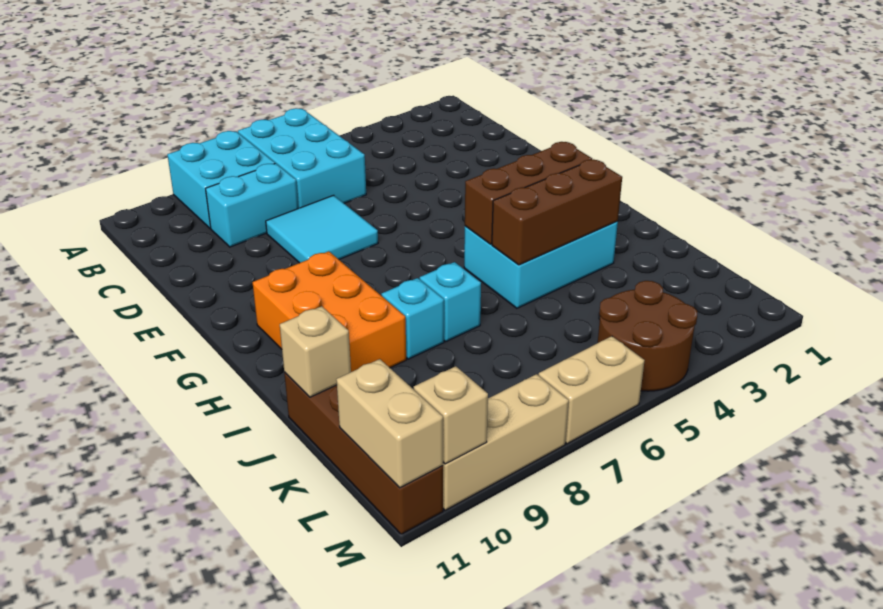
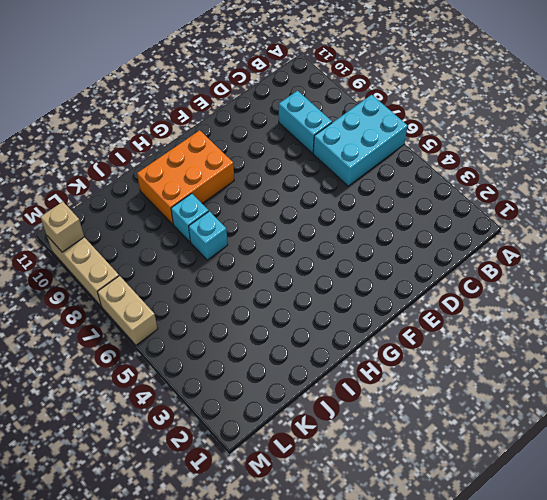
none -> cyan brick A8:B9 level 1
none -> cyan tile D7:E8 level 1
none -> cyan brick H3:I5 level 1

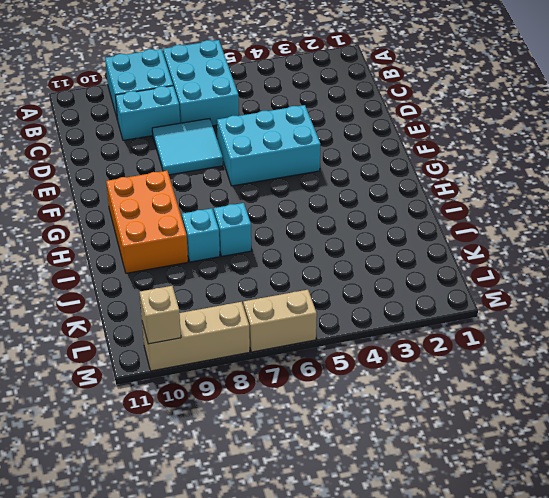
cyan brick E4:F6 level 1 -> cyan brick H3:I5 level 1
none -> brown brick J11:M11 level 1
none -> brown round brick L4:M5 level 1
none -> brown brick H3:H5 level 2

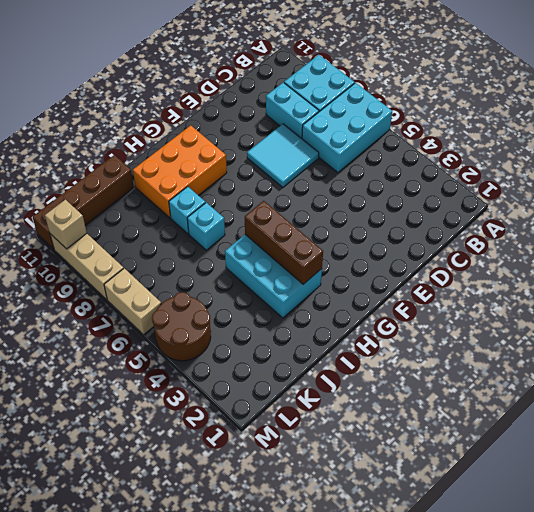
none -> brown brick I3:I5 level 2
none -> tan brick J11 level 2
none -> tan brick L11:M11 level 2

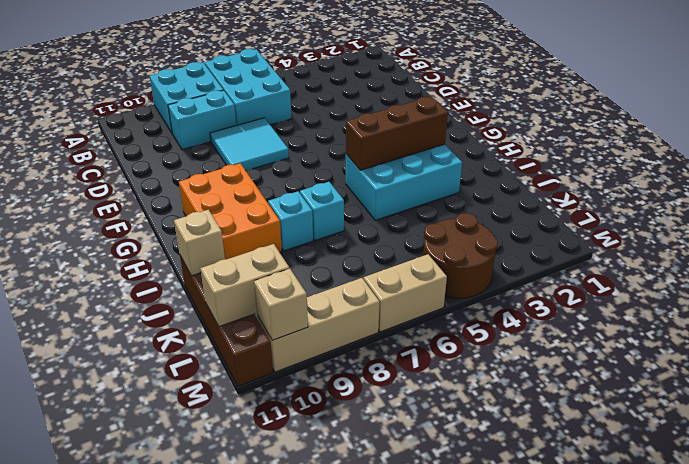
tan brick L10:L11 level 2 -> tan brick L11:M11 level 2
none -> brown brick I3:I5 level 2

